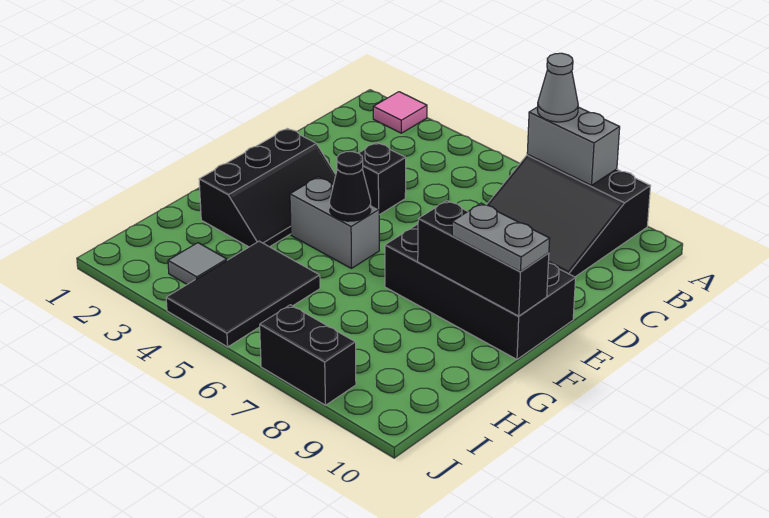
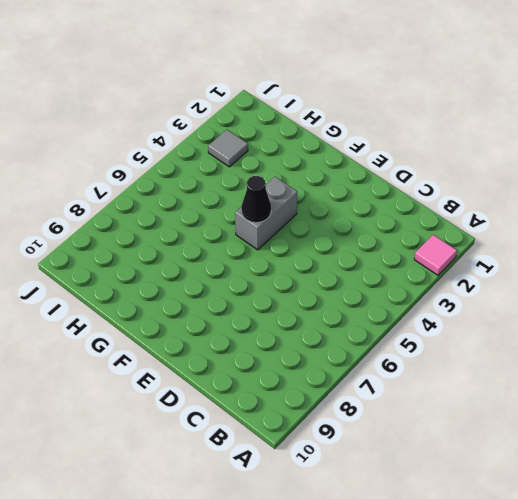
none -> black slope A7:C9 level 1 top A
none -> black brick D4 level 1
none -> black slope E2:G3 level 1 top 2

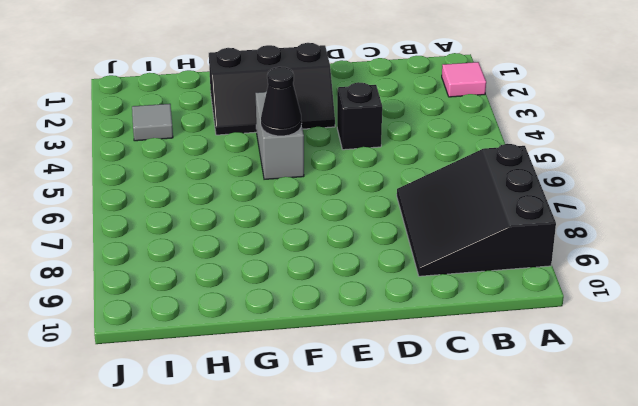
none -> black brick E7:F10 level 1
none -> black tile H4:J5 level 1
none -> black brick J7:J8 level 1

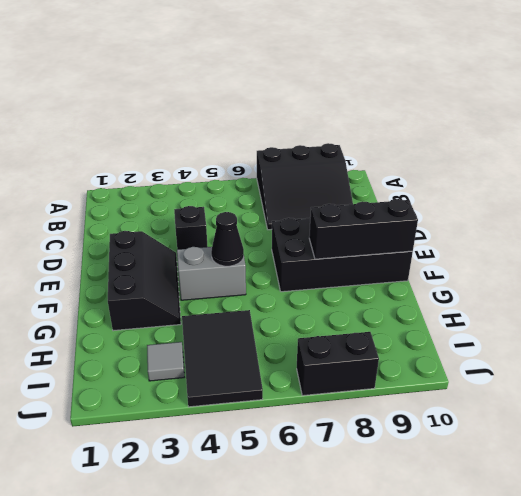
none -> pink tile A2 level 1
none -> grey brick A7:A8 level 2
none -> grey cone A7 level 3

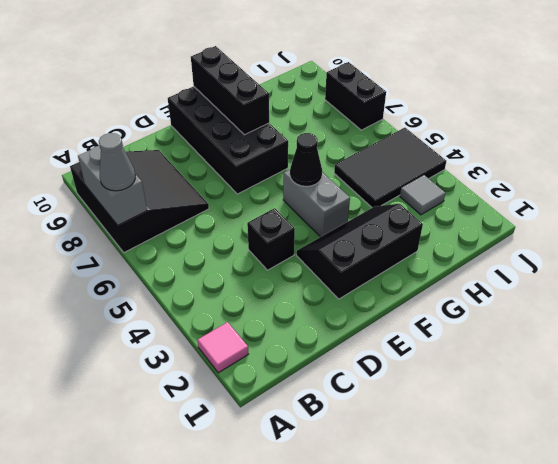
none -> grey plate F9:F10 level 3

